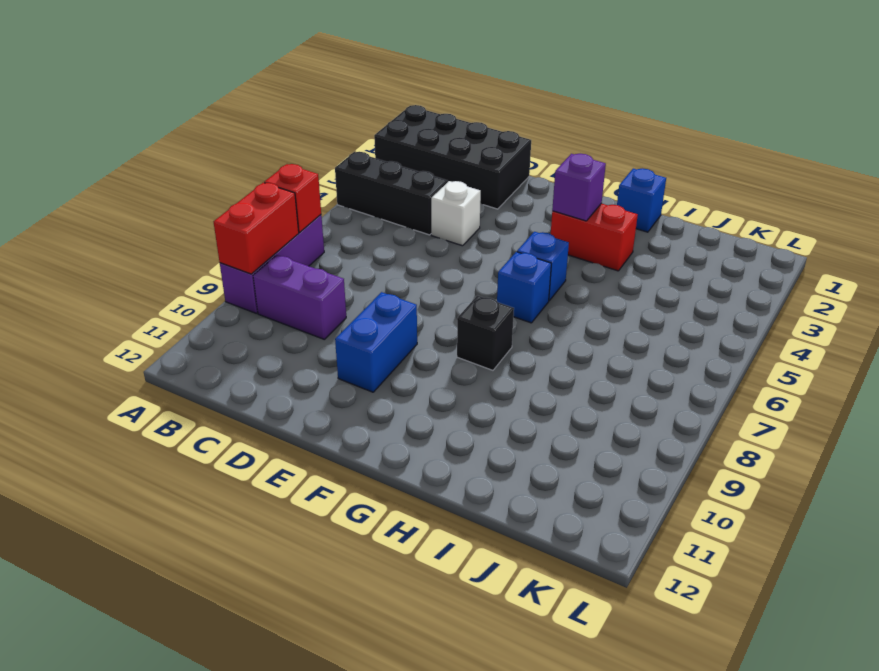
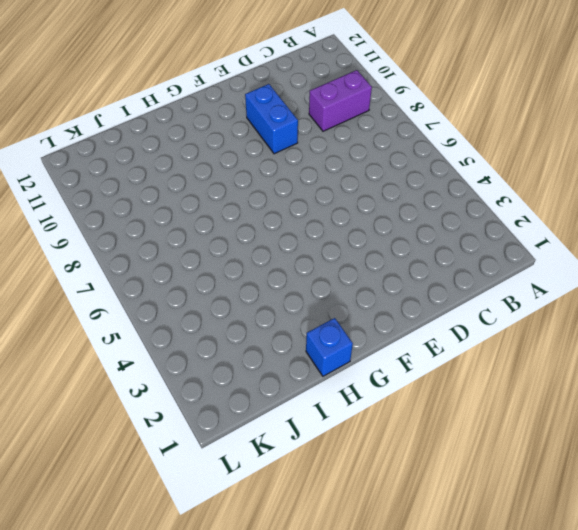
none -> black brick A1:D2 level 1
none -> black brick A4:C4 level 1
none -> purple brick A7:A9 level 1

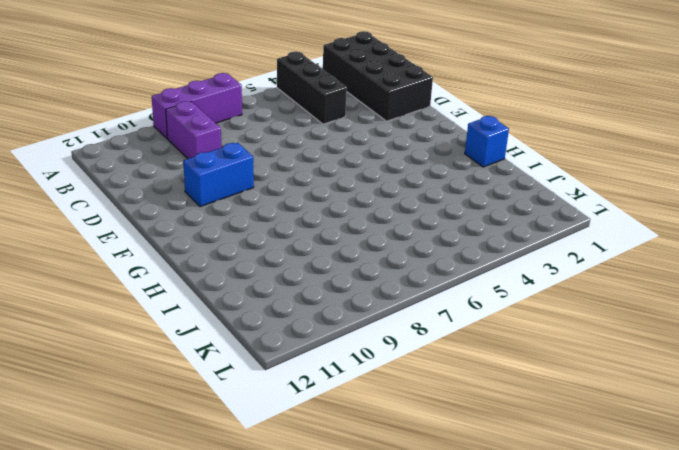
none -> white brick D4 level 1
none -> red brick G3:H3 level 1
none -> blue brick G5 level 1

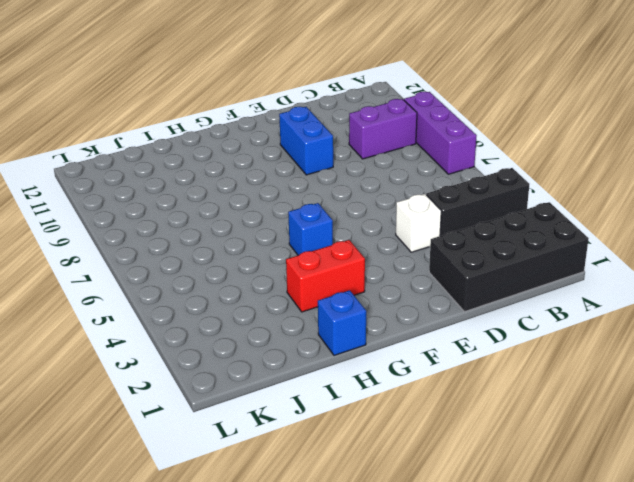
none -> blue brick G6 level 1
none -> black brick G8 level 1
none -> red brick A7 level 2

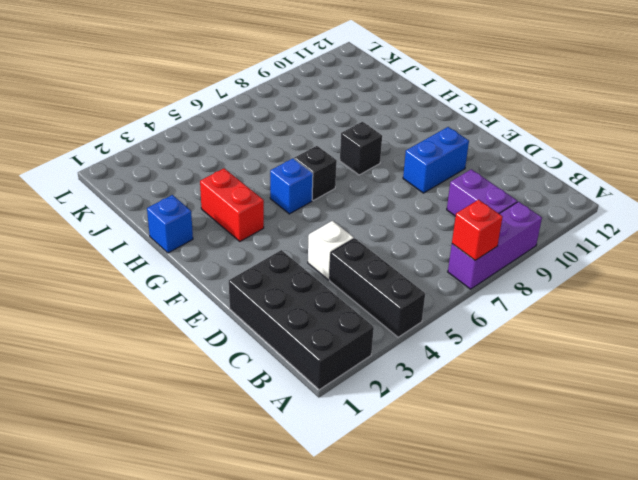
black brick G6 level 1 -> blue brick G6 level 1
none -> red brick A8:A9 level 2
none -> purple brick G3 level 2

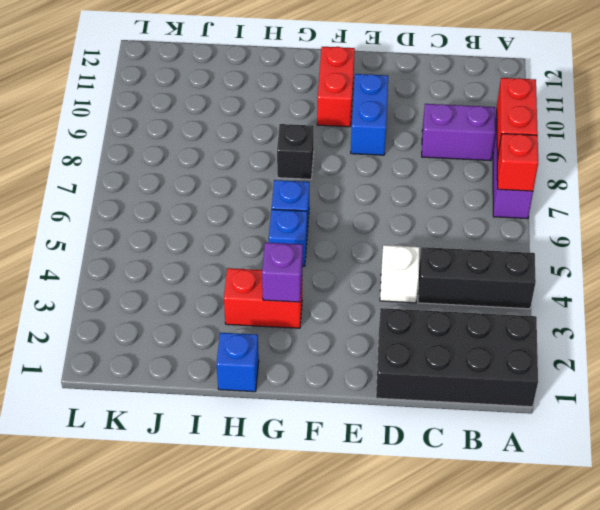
red brick F10:F11 level 1 -> none

